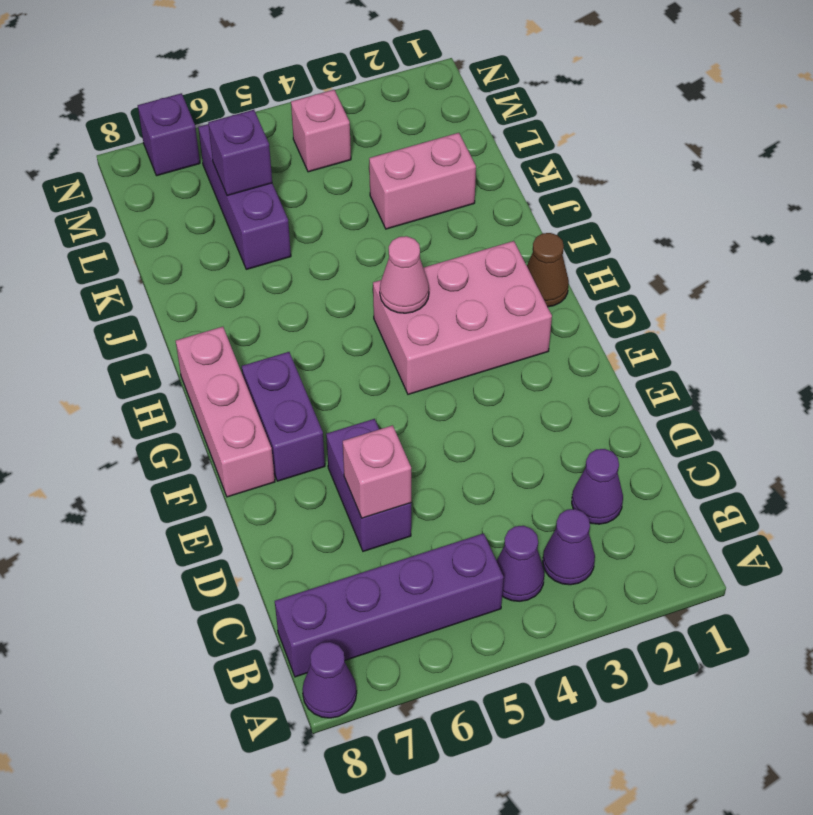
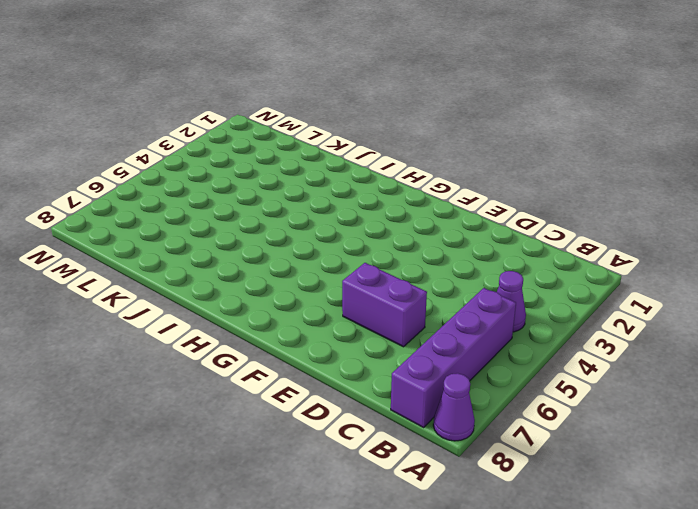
none -> purple cone B3 level 1
none -> purple cone C2 level 1
none -> purple brick F7:G7 level 1

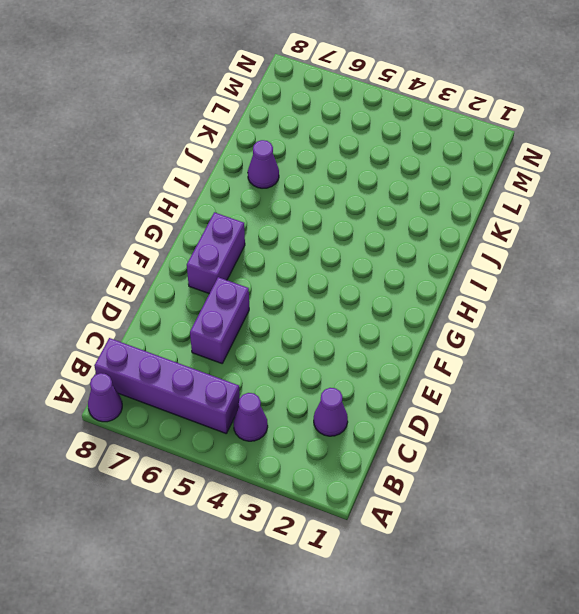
purple cone J7 level 1 -> purple cone B3 level 1
none -> pink brick F8:H8 level 1
none -> pink brick G2:H4 level 1
none -> brown cone H1 level 1

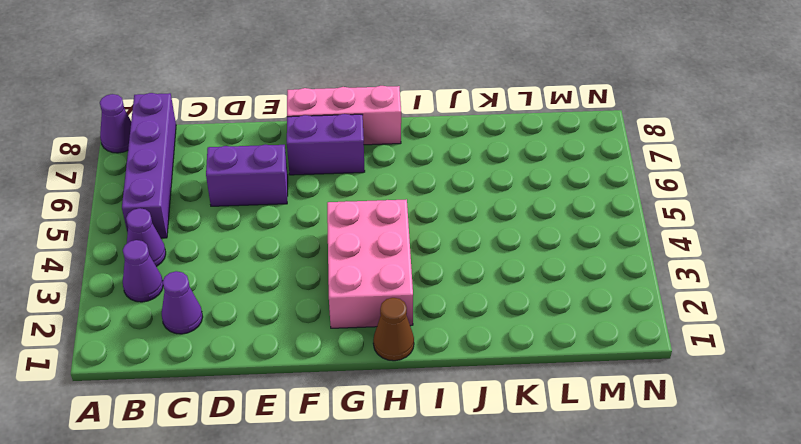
none -> pink brick K2:K3 level 1
none -> purple brick K6:M6 level 1
none -> pink brick M4 level 1

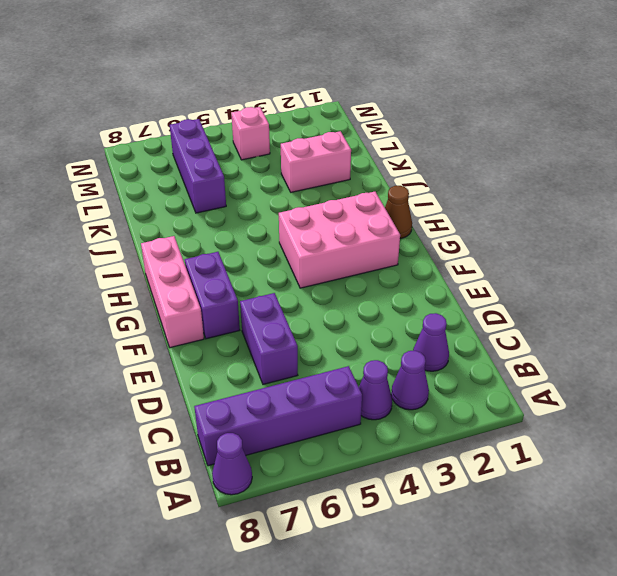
none -> purple brick N7 level 1
none -> pink brick D6 level 2
none -> pink cone H4 level 2

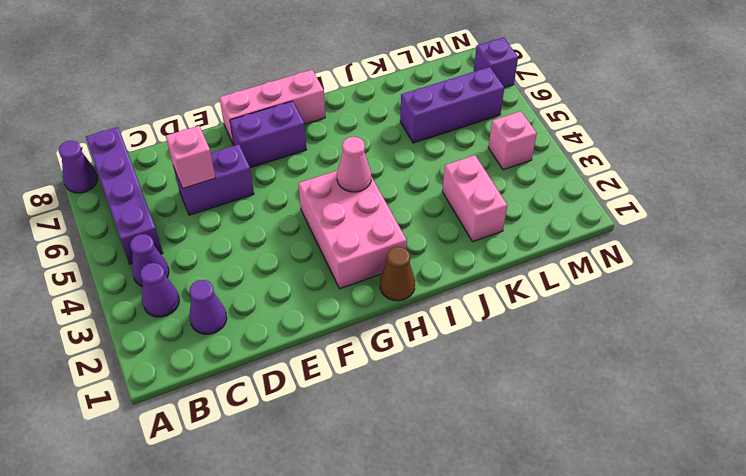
none -> purple brick L6 level 2

